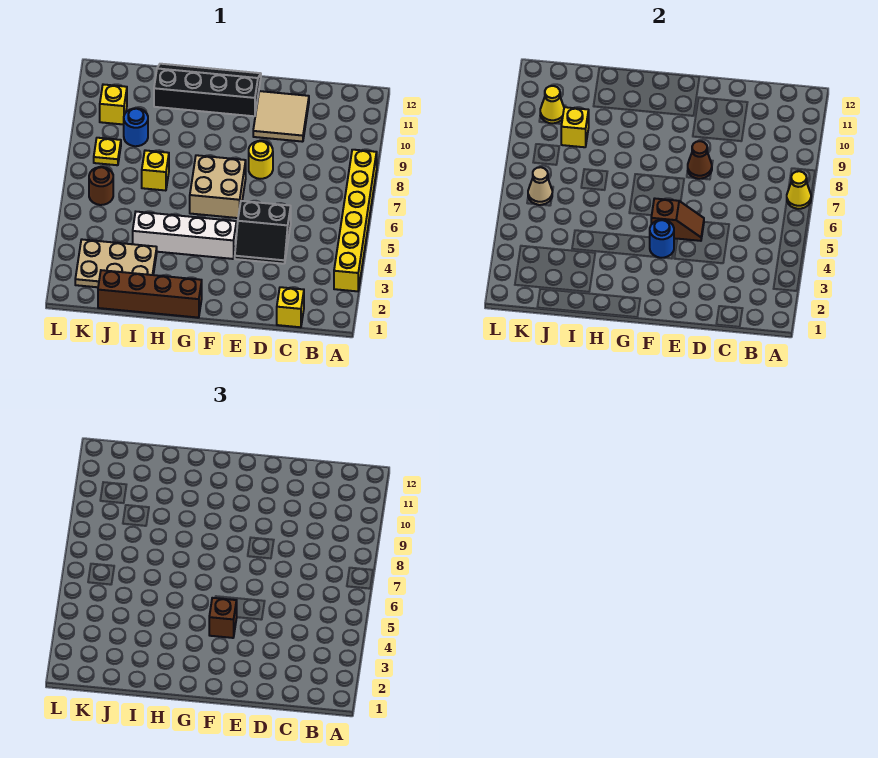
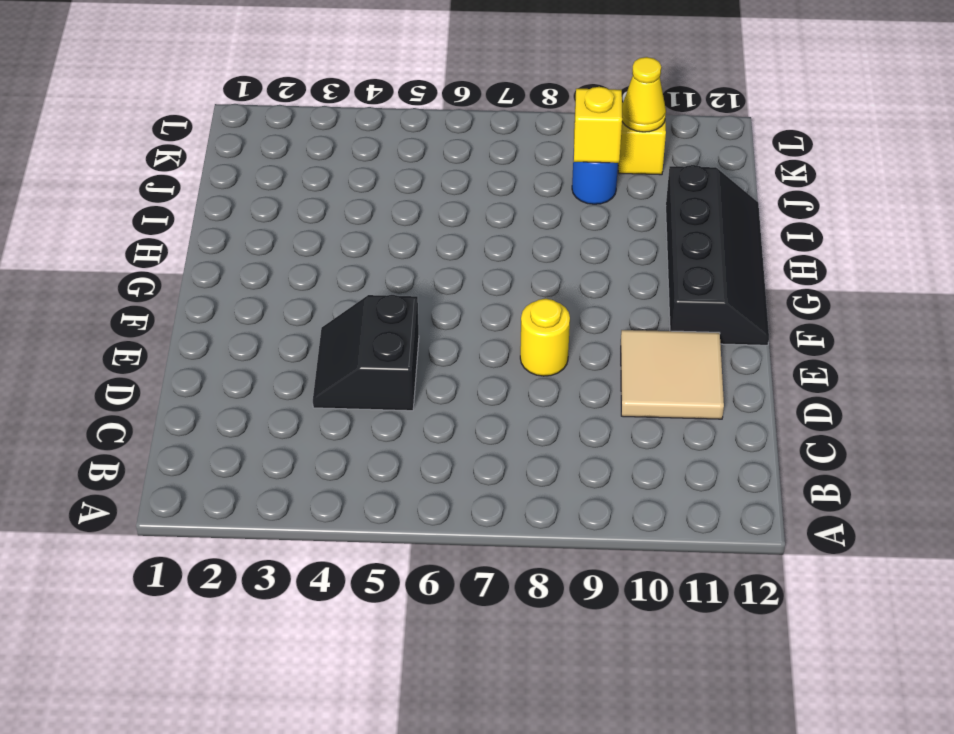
none -> yellow brick A3:A8 level 1
none -> yellow brick C1 level 1
none -> white brick F4:I4 level 1

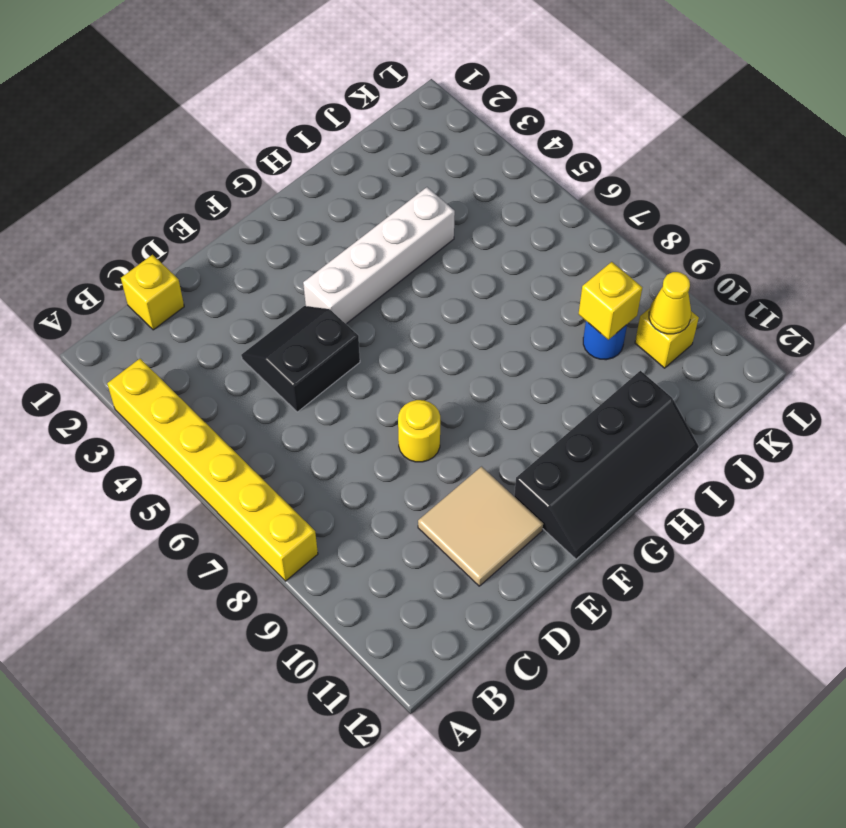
none -> tan brick F6:G7 level 1
none -> brown brick G1:J1 level 1
none -> tan plate I2:K3 level 1

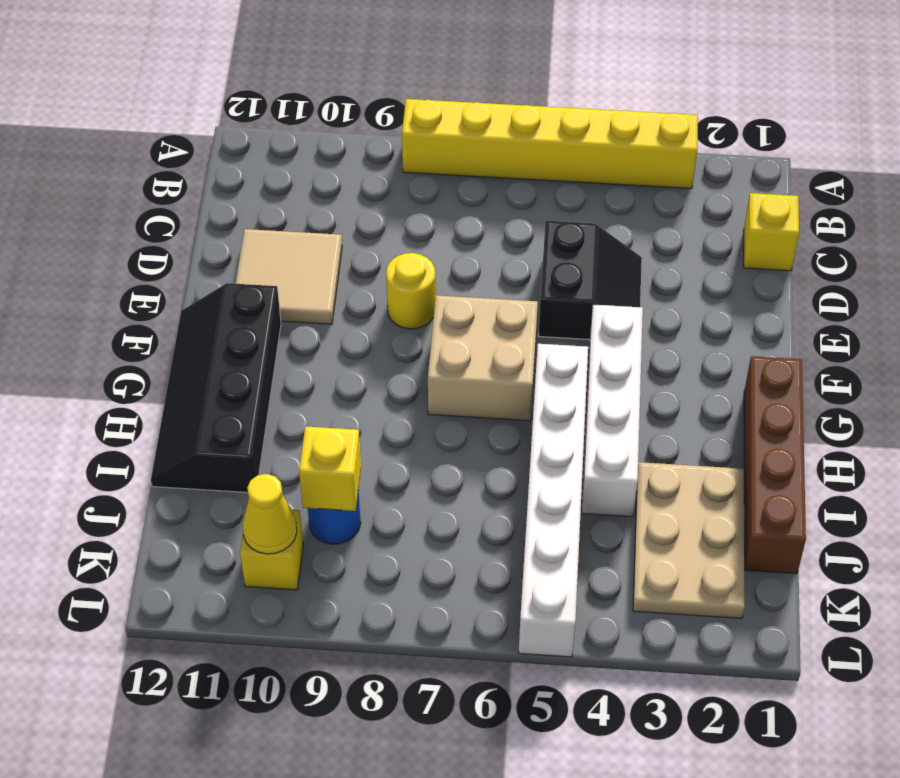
white brick G5:L5 level 1 -> none
none -> yellow brick I7 level 1
none -> brown round brick K6 level 1
none -> yellow plate K8 level 1

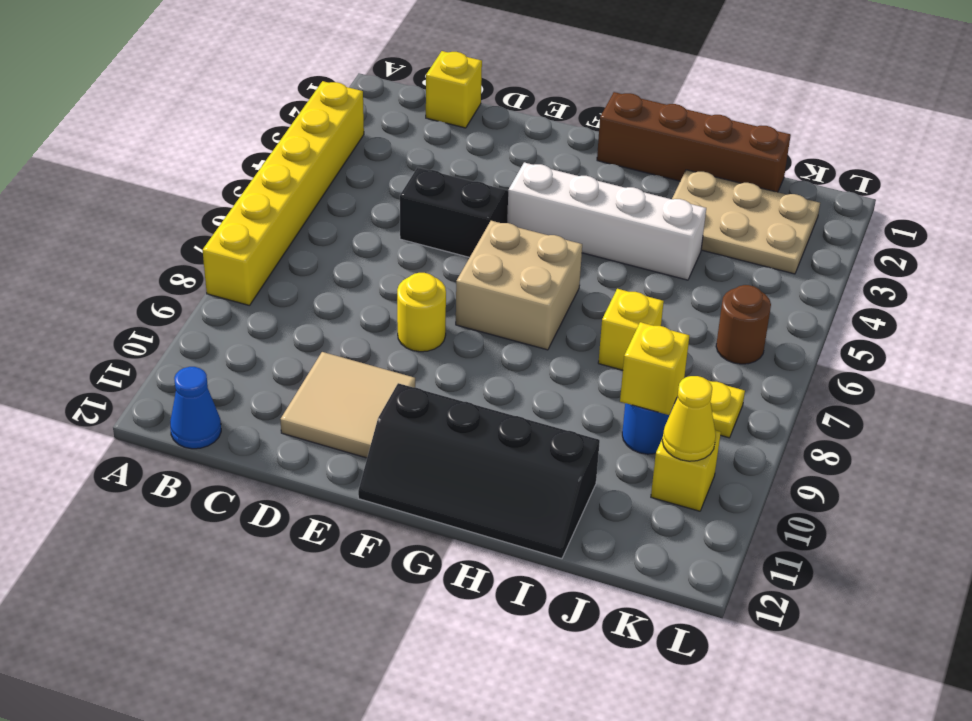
blue cone B12 level 1 -> none
none -> yellow cone A7 level 2
none -> brown slope E5:F5 level 2 top F
none -> brown cone E8 level 2

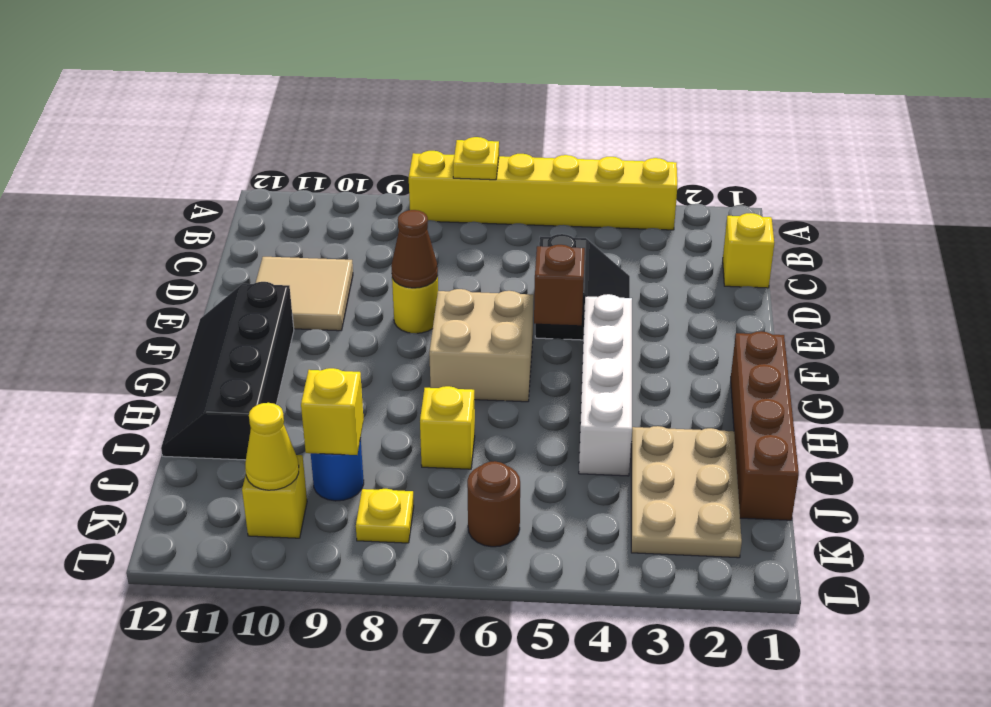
yellow plate A7 level 2 -> yellow cone A7 level 2
none -> blue round brick F4 level 2
none -> tan cone K6 level 2
none -> brown brick F4 level 3

